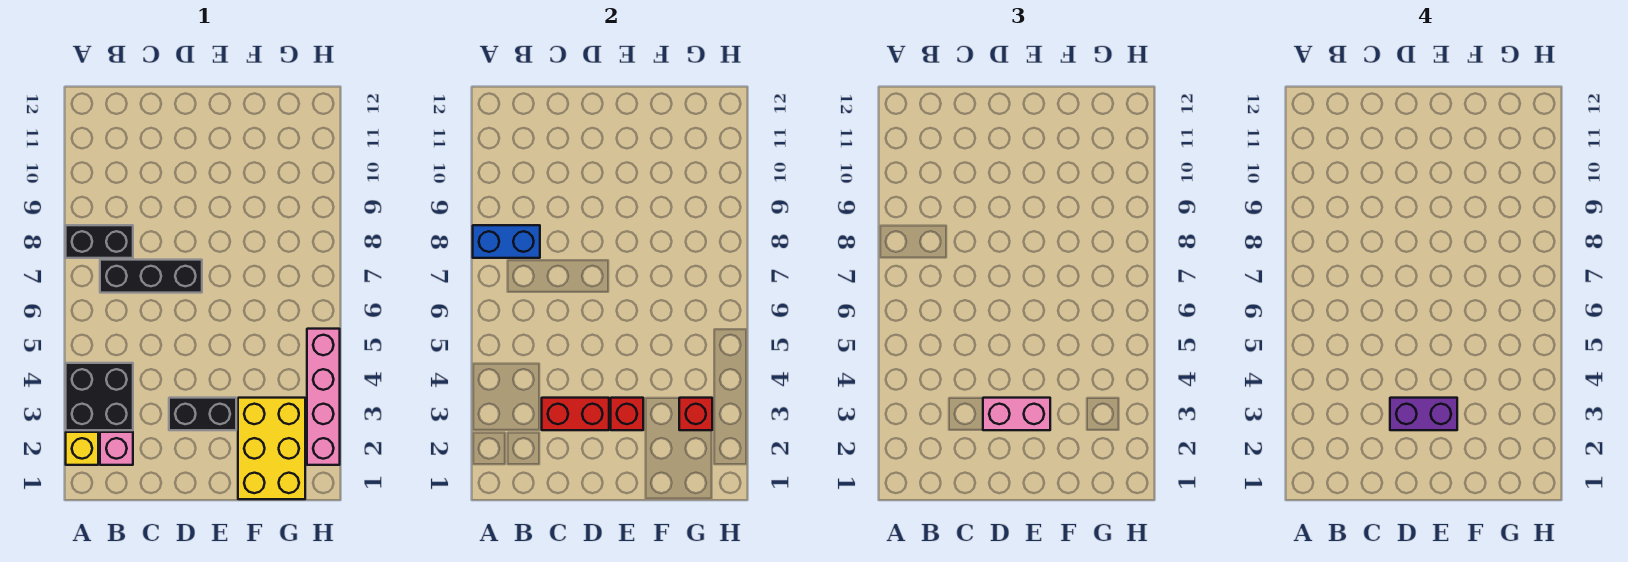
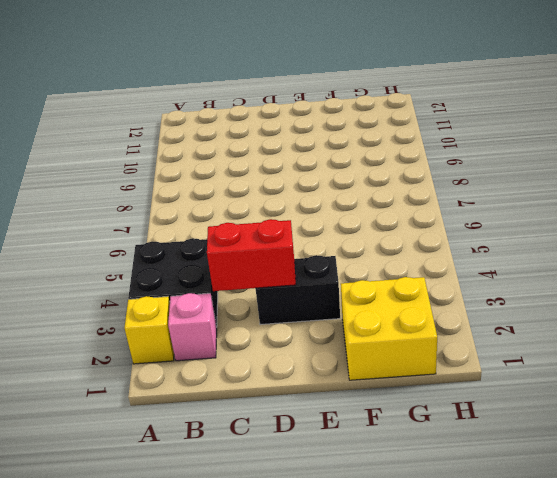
yellow brick F1:G2 level 1 -> yellow brick F1:G3 level 1
none -> black brick A8:B8 level 1
none -> black brick B7:D7 level 1
none -> pink brick H2:H5 level 1

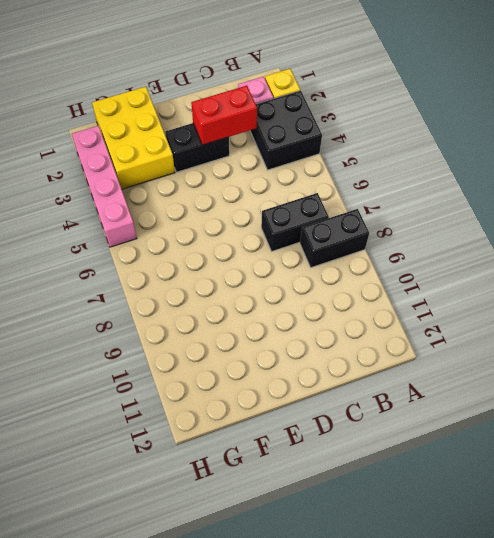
black brick B7:C7 level 1 -> black brick B7:D7 level 1
none -> blue brick A8:B8 level 2
none -> red brick E3 level 2
none -> red brick G3 level 2

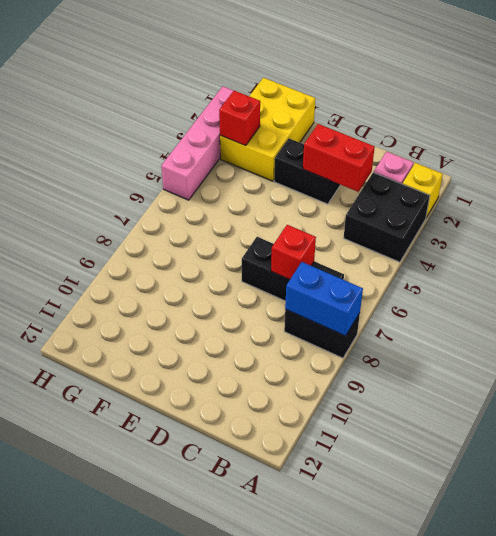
red brick C7 level 2 -> red brick E3 level 2
none -> pink brick D3:E3 level 3
none -> purple brick D3:E3 level 4

